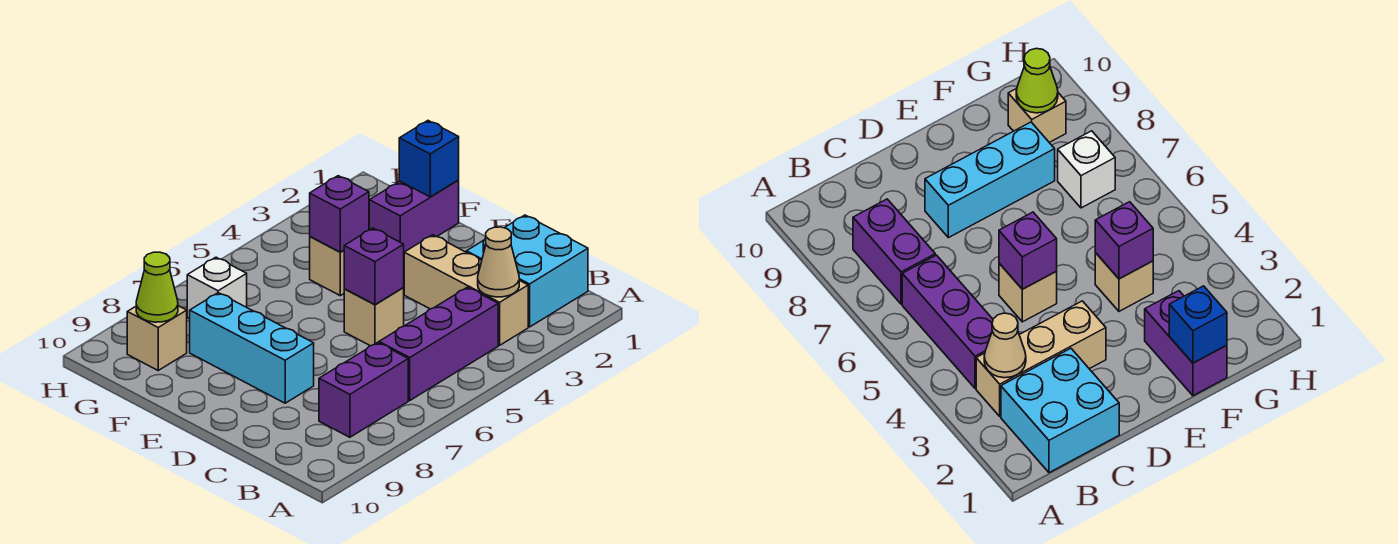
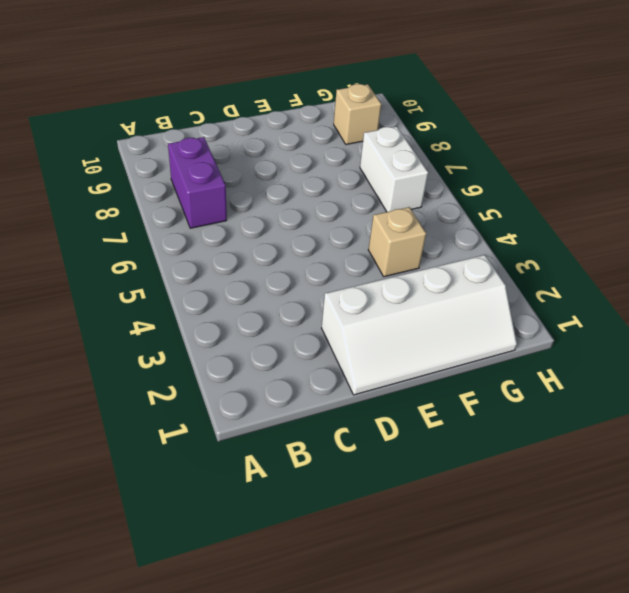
white slope D1:G2 level 1 top 2 -> purple brick F1:F2 level 1
white brick G6:G7 level 1 -> white brick G7 level 1
none -> cyan brick B1:C2 level 1
none -> tan brick B3:D3 level 1
none -> purple brick B4:B6 level 1

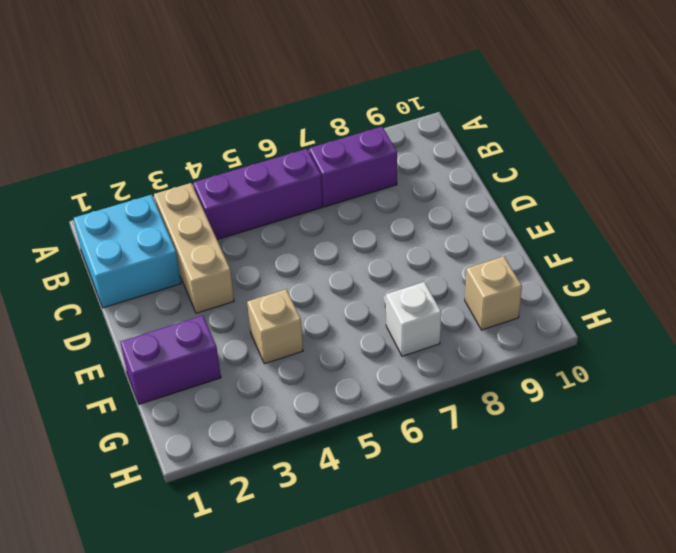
none -> tan brick D5 level 1
none -> cyan brick D8:F8 level 1
none -> tan cone B3 level 2

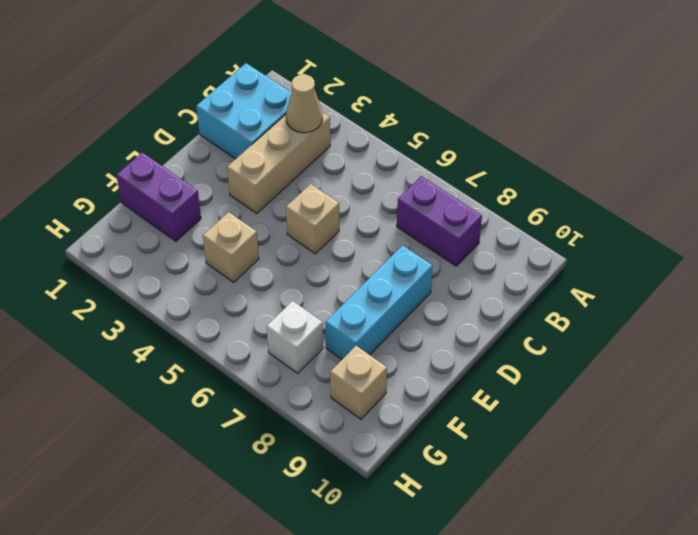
none -> purple brick B4:B6 level 1
none -> purple brick D5 level 2
none -> blue brick F1 level 2

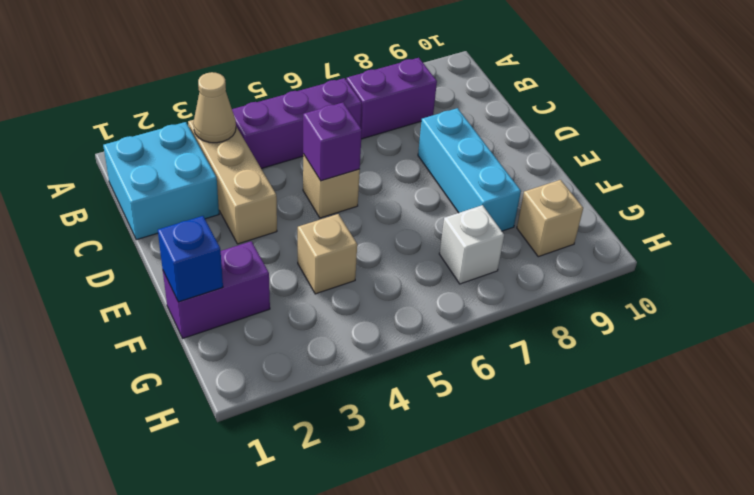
none -> purple brick F4 level 2
none -> lime cone G9 level 2

